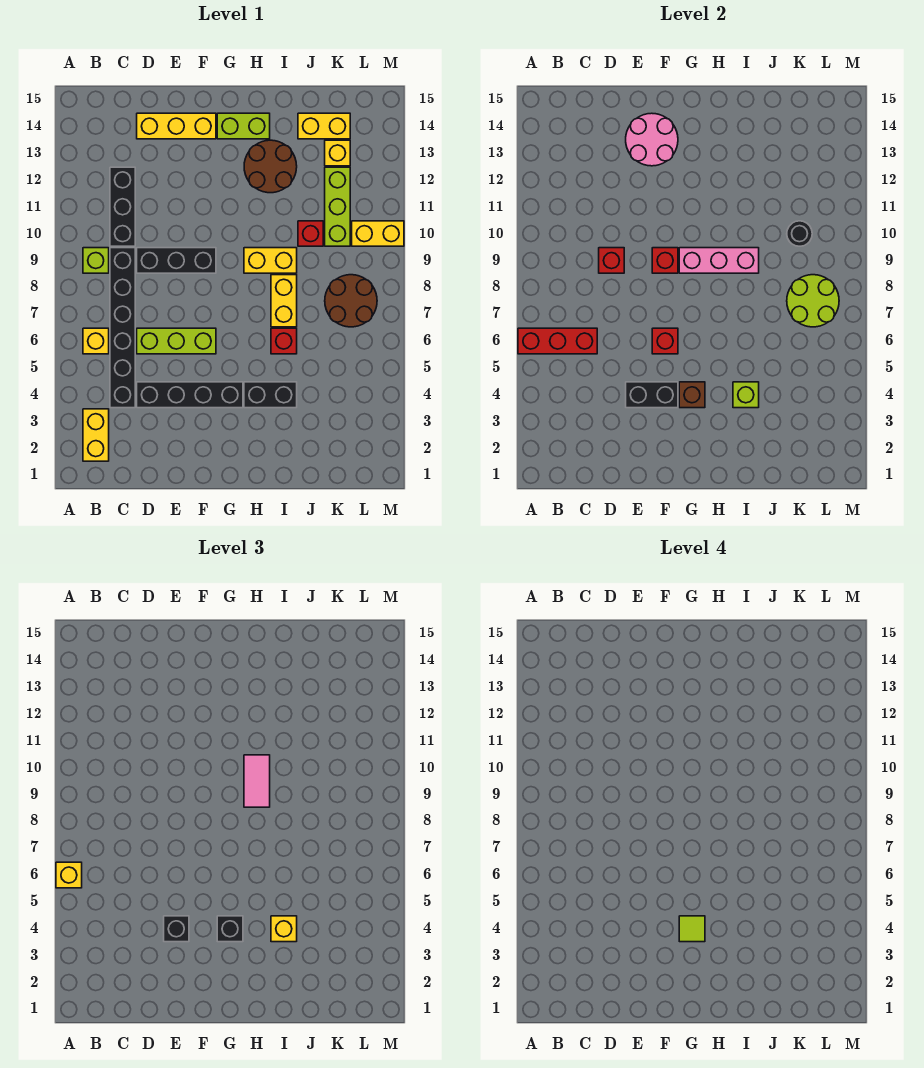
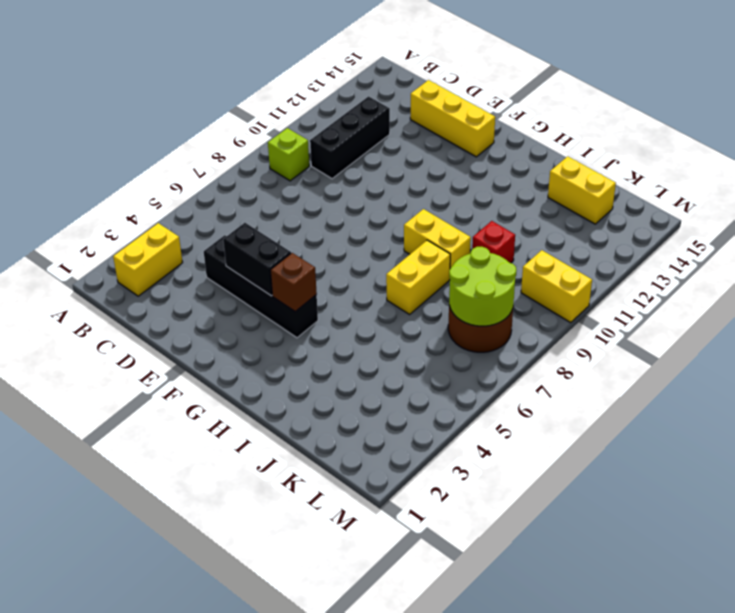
none -> yellow brick B6 level 1
none -> black brick C4:C9 level 1
none -> lime brick D6:F6 level 1
none -> black brick D9:F9 level 1

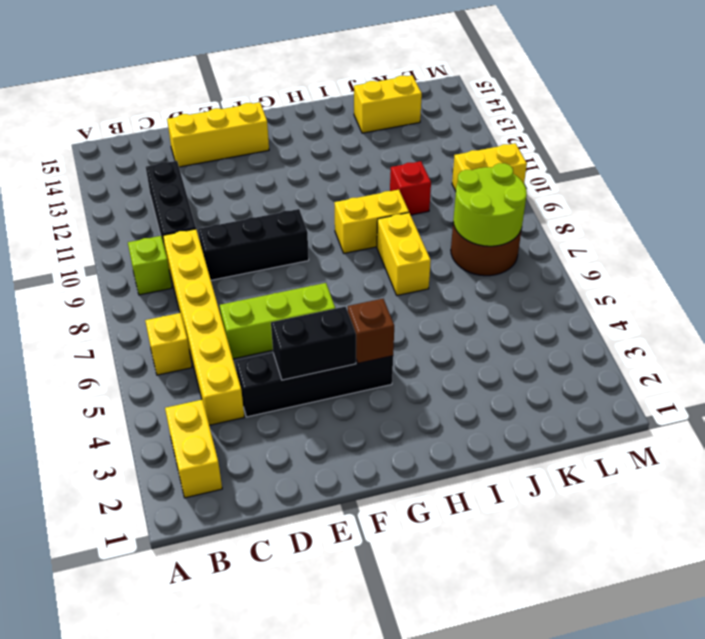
yellow brick C4:C9 level 1 -> black brick C4:C9 level 1
none -> lime brick G14:H14 level 1
none -> black brick H4:I4 level 1
none -> brown round brick H12:I13 level 1
none -> red brick I6 level 1

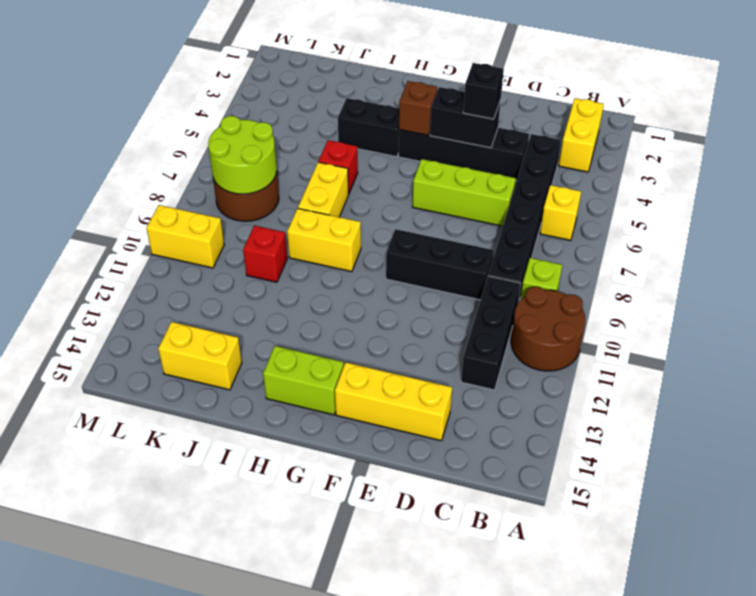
brown round brick A10:B11 level 1 -> brown round brick H12:I13 level 1
none -> lime brick K10:K12 level 1
none -> yellow brick K13 level 1
none -> red brick A6:C6 level 2
none -> red brick D9 level 2

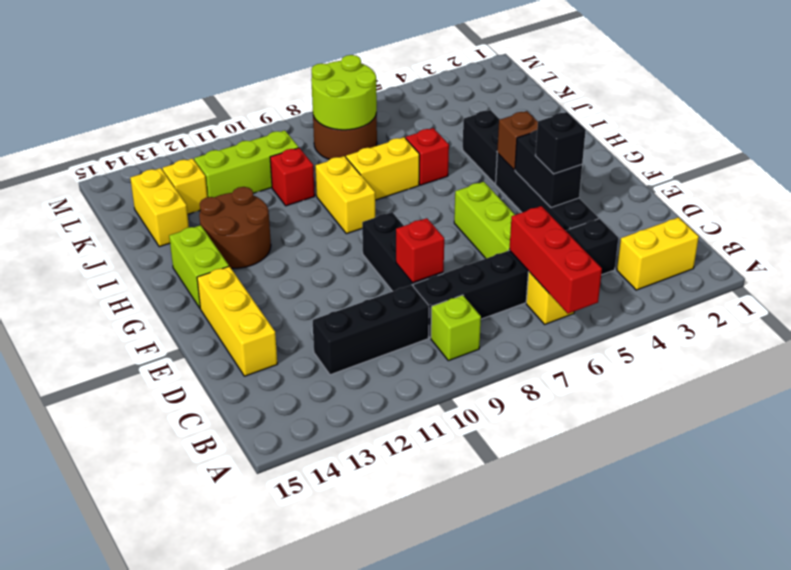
none -> yellow brick L10:M10 level 1
none -> pink round brick E13:F14 level 2
none -> red brick F6 level 2
none -> red brick F9 level 2

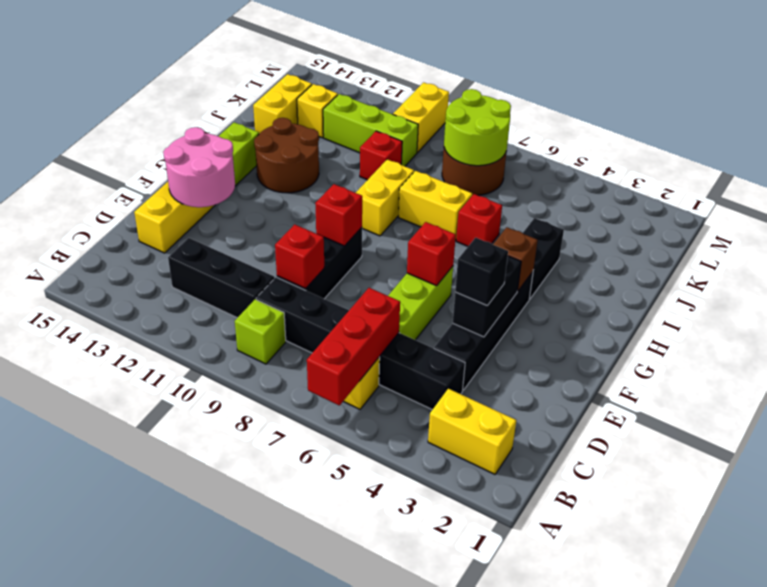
none -> pink brick G9:I9 level 2
none -> lime brick I4 level 2
none -> black round brick K10 level 2
none -> yellow brick A6 level 3

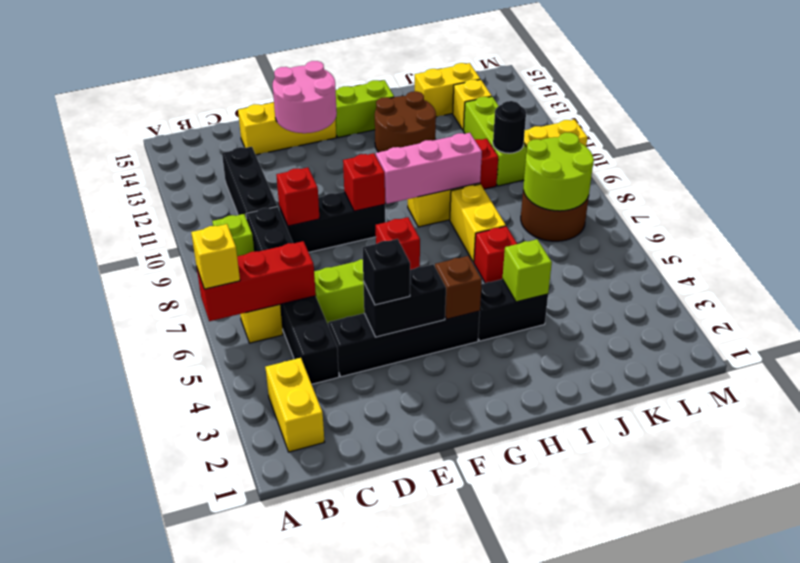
none -> black brick G4 level 3
none -> pink tile H9:H10 level 3
none -> yellow brick I4 level 3
none -> lime tile G4 level 4

